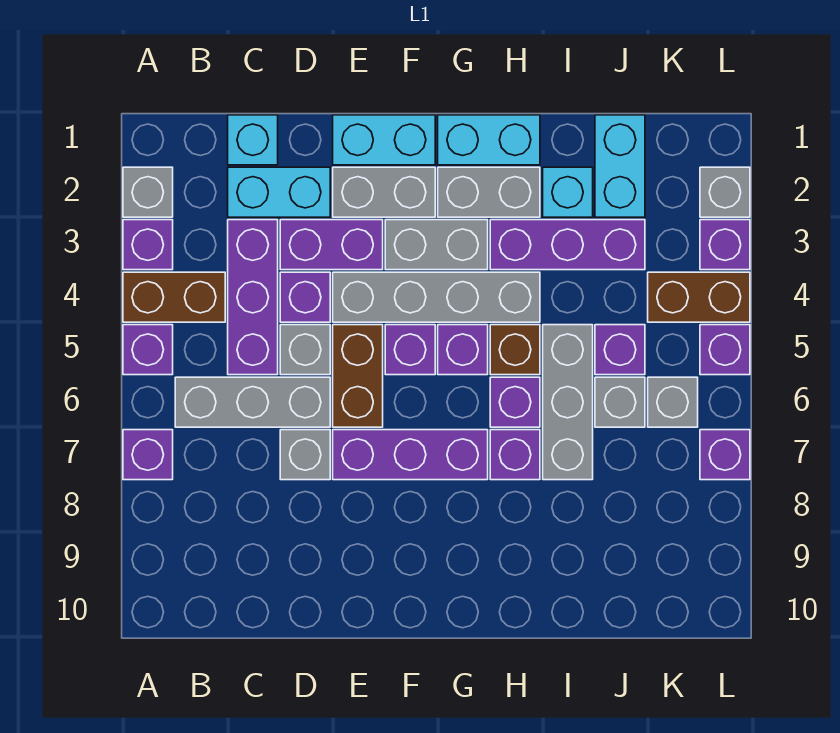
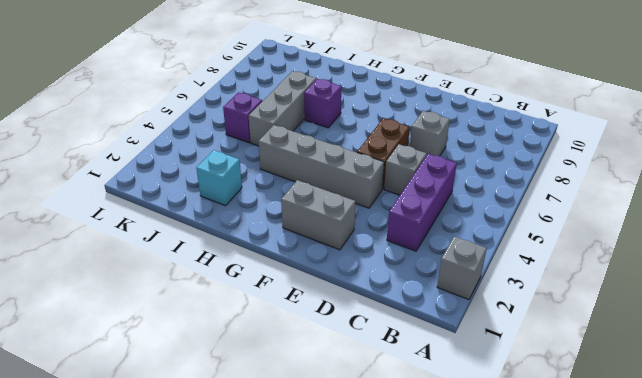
none -> purple brick A3 level 1
none -> brown brick A4:B4 level 1
none -> purple brick A5 level 1
none -> purple brick A7 level 1

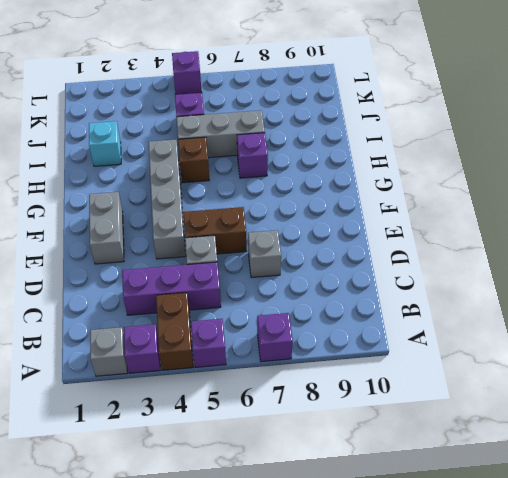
none -> grey brick B6:D6 level 1
none -> cyan brick C1 level 1
none -> cyan brick C2:D2 level 1
none -> purple brick D3:E3 level 1

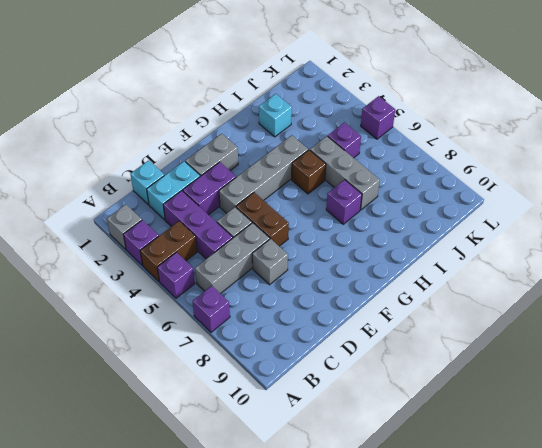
none -> purple brick D4 level 1
none -> cyan brick E1:F1 level 1
none -> purple brick E7:G7 level 1
none -> grey brick F3:G3 level 1

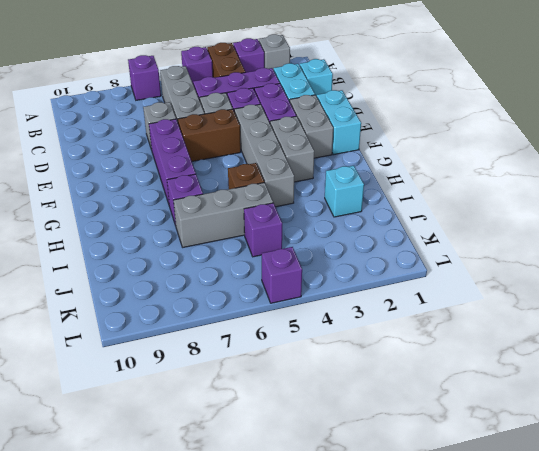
none -> purple brick F5 level 1
none -> cyan brick G1:H1 level 1
none -> grey brick G2:H2 level 1
none -> purple brick G5 level 1

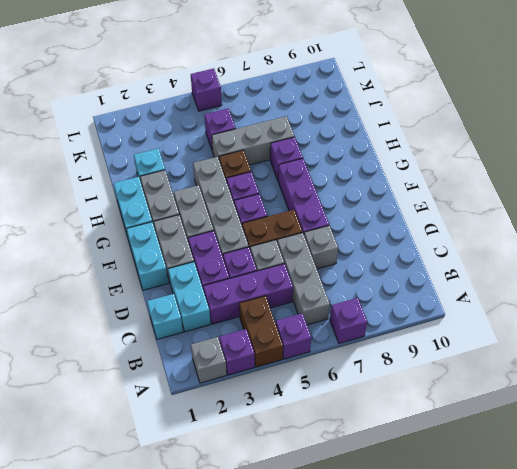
none -> purple brick H3:J3 level 1
none -> purple brick H6 level 1
none -> cyan brick J1:J2 level 1
none -> grey brick J6 level 1

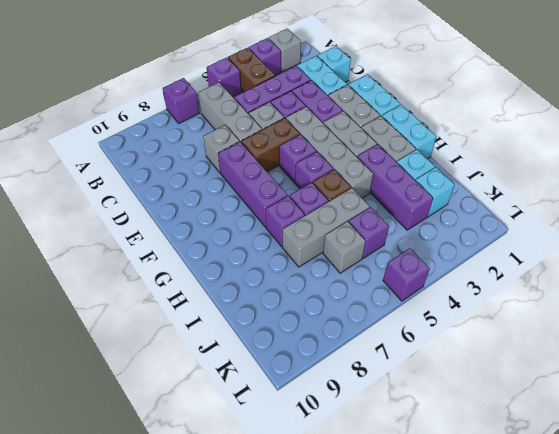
cyan brick J2 level 1 -> cyan brick J1:J2 level 1
none -> brown brick K4:L4 level 1
none -> grey brick K6 level 1
none -> grey brick L2 level 1
none -> purple brick L3 level 1

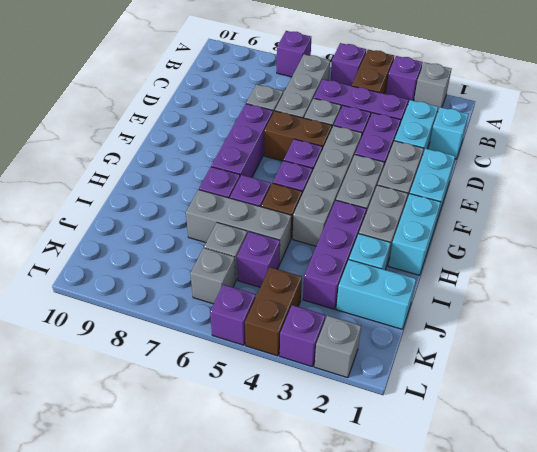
none -> purple brick L7 level 1

